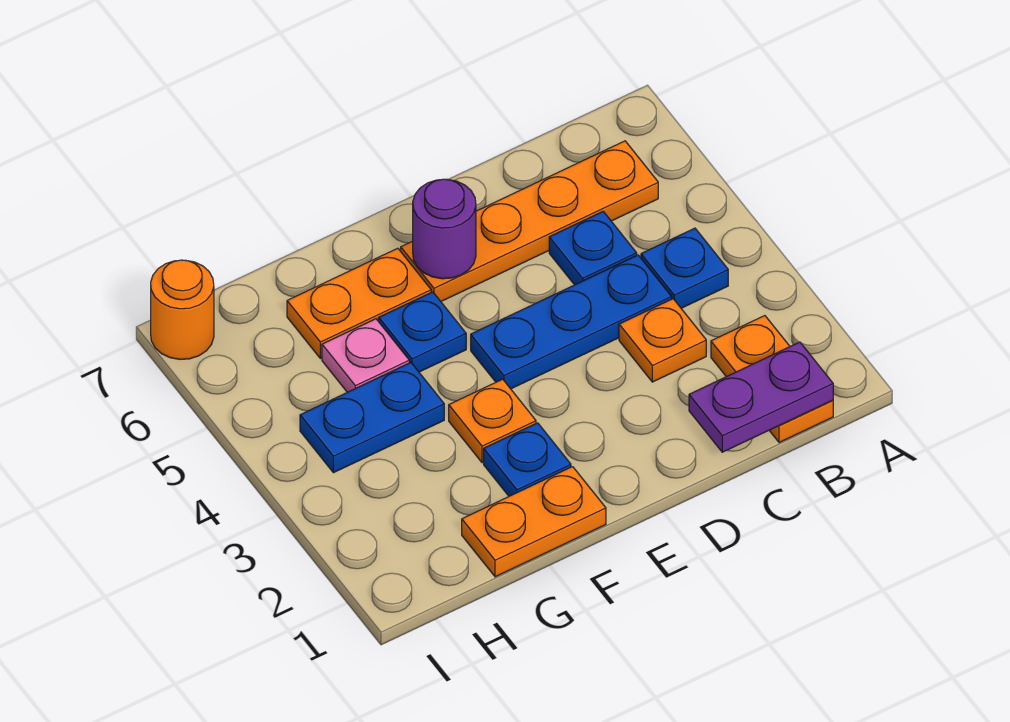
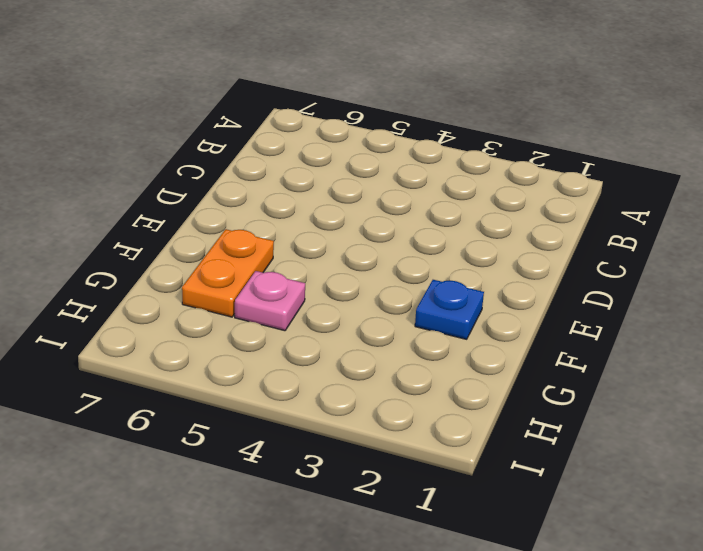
none -> orange plate B1:B2 level 1
none -> blue plate B4 level 1
none -> orange plate B6:E6 level 1

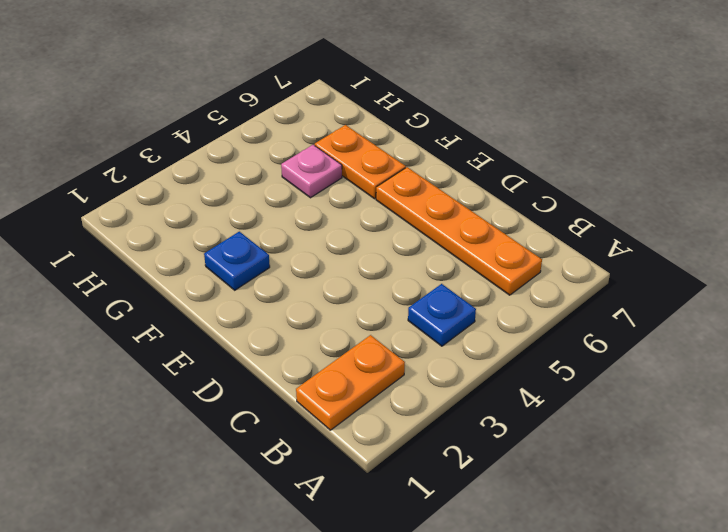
none -> orange plate C3 level 1
none -> blue plate C4:E4 level 1
none -> blue plate C5 level 1

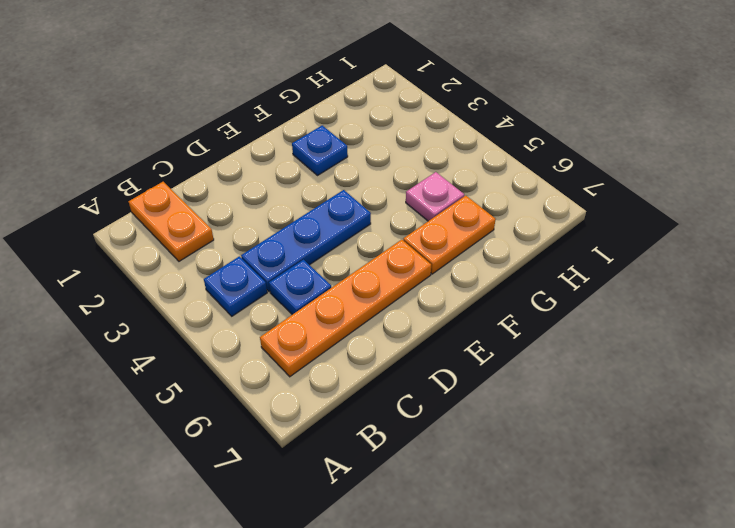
none -> orange plate C3 level 1
none -> orange plate F1:G1 level 1
none -> orange plate F3 level 1

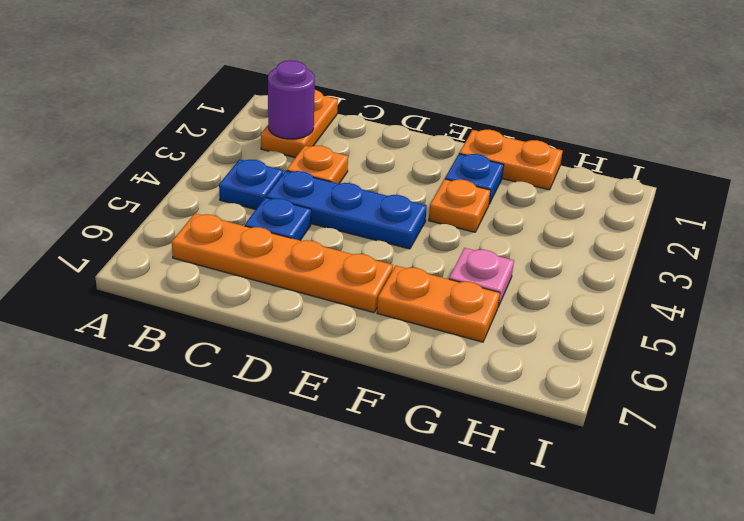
purple round brick B2 level 2 -> purple round brick E6 level 2
none -> blue plate F5 level 1
none -> blue plate G4:H4 level 1
none -> orange round brick I7 level 1

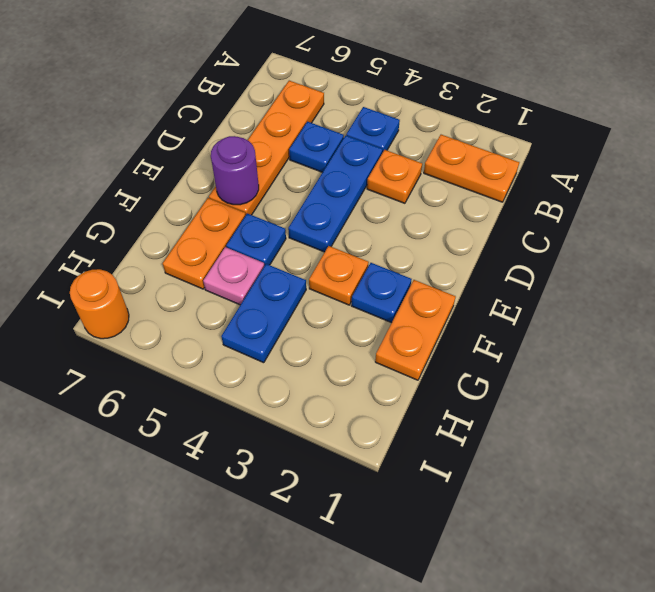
none -> purple plate B1:C1 level 2

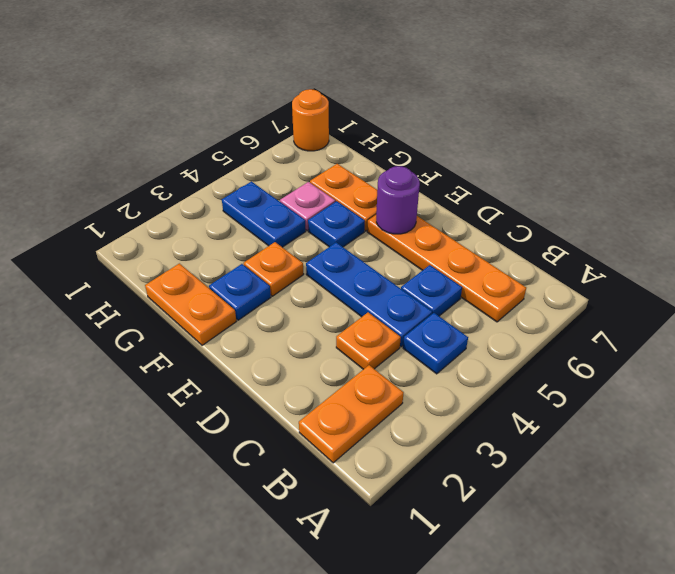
none -> purple plate B1:C1 level 2

